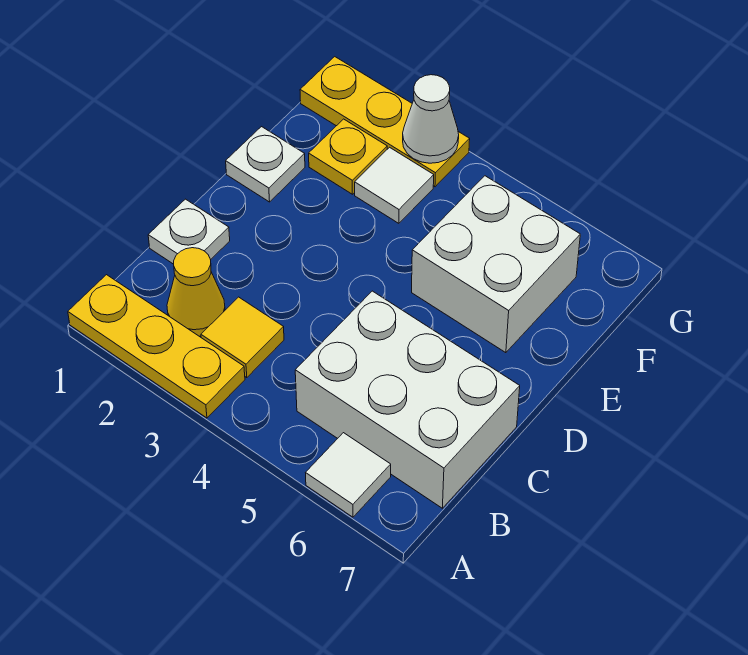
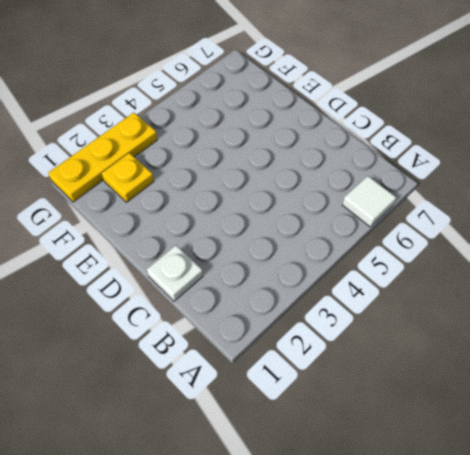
none -> yellow plate A1:A3 level 1
none -> yellow cone B2 level 1
none -> yellow tile B3 level 1

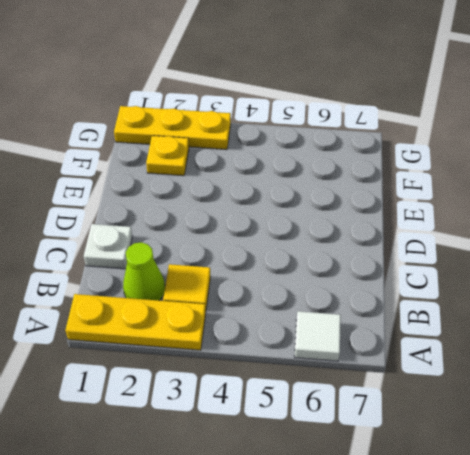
lime cone B2 level 1 -> yellow cone B2 level 1
none -> white brick B5:C7 level 1
none -> white plate E1 level 1
none -> white brick E5:F6 level 1

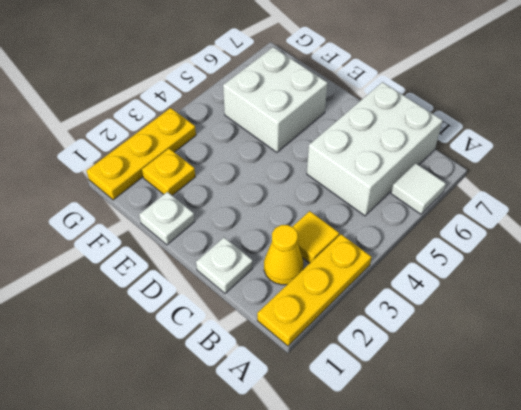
none -> white tile F3 level 1
none -> white cone G3 level 2

